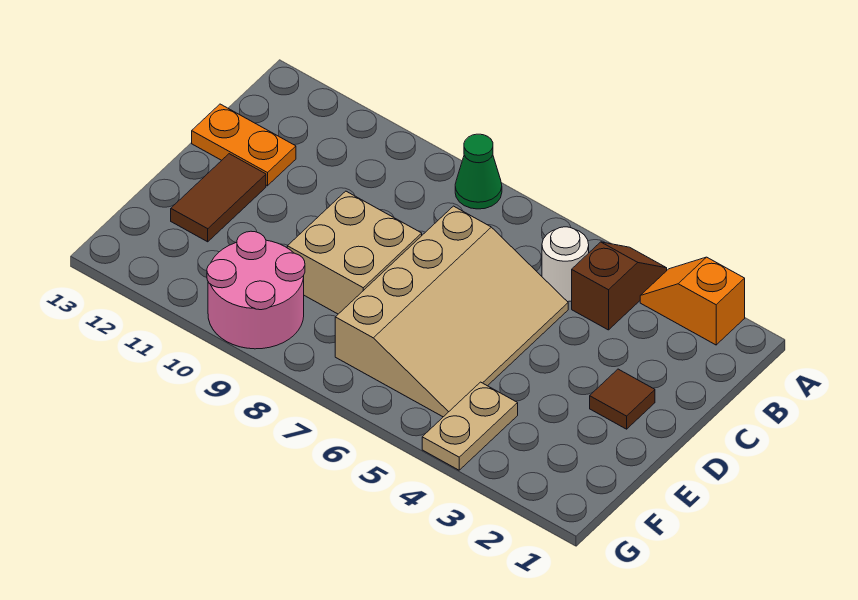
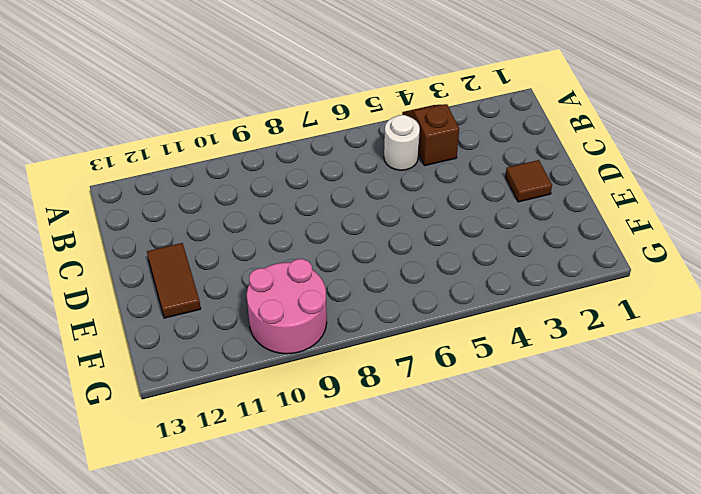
none -> orange slope A2:A3 level 1 top 2
none -> green cone A8 level 1

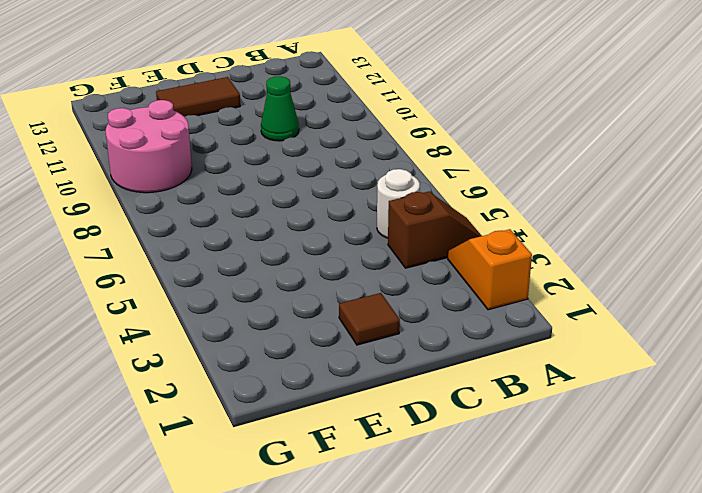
green cone C10 level 1 -> green cone A8 level 1
none -> tan slope C5:F7 level 1 top 7
none -> orange plate C12:C13 level 1

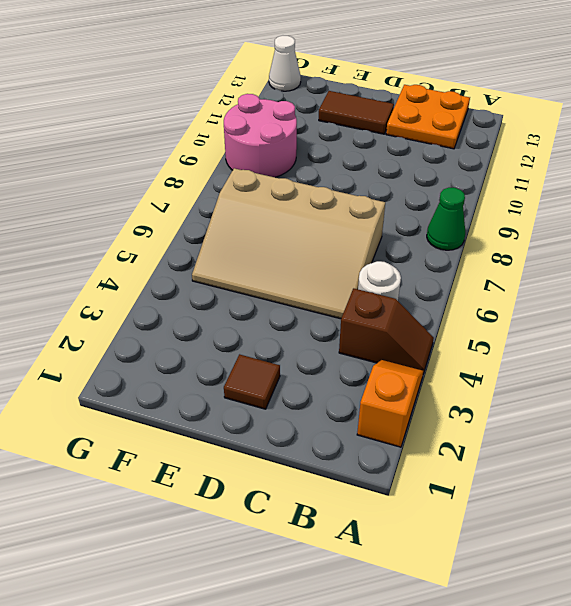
orange plate B12:C13 level 1 -> orange plate C12:C13 level 1
white cone G13 level 1 -> none
none -> tan brick D8:E9 level 1
none -> tan plate F4:G4 level 1

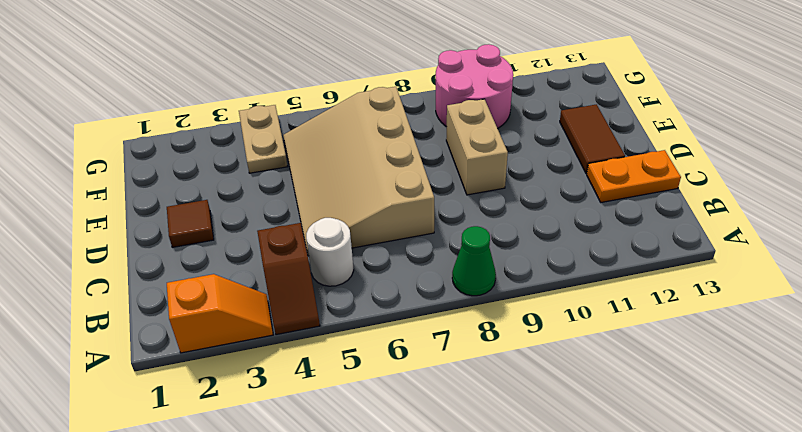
tan brick D9:E9 level 1 -> tan brick D8:E9 level 1

